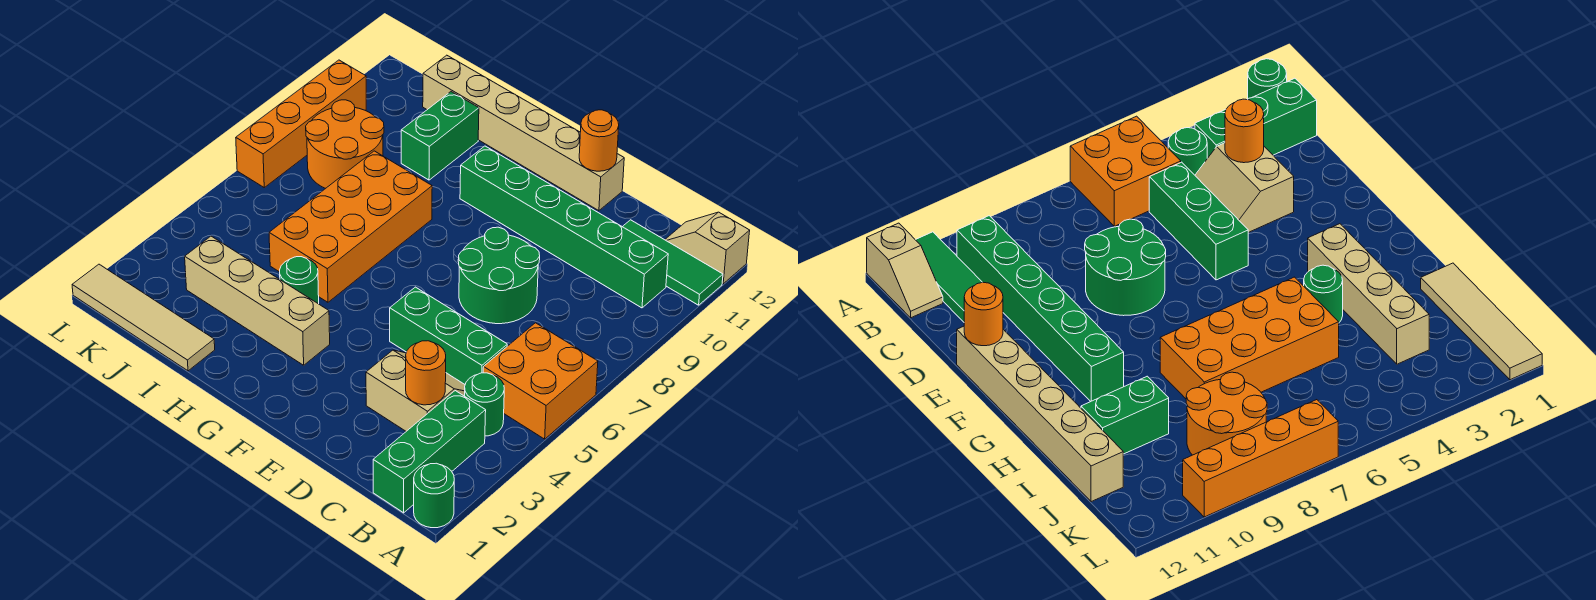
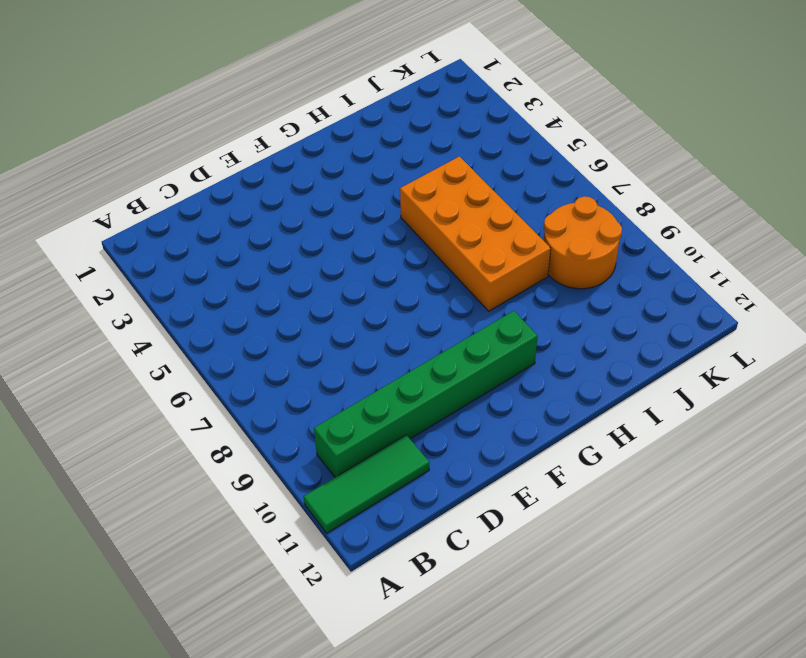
none -> green round brick A1 level 1
none -> orange brick A5:B6 level 1
none -> tan slope A12:B12 level 1 top A

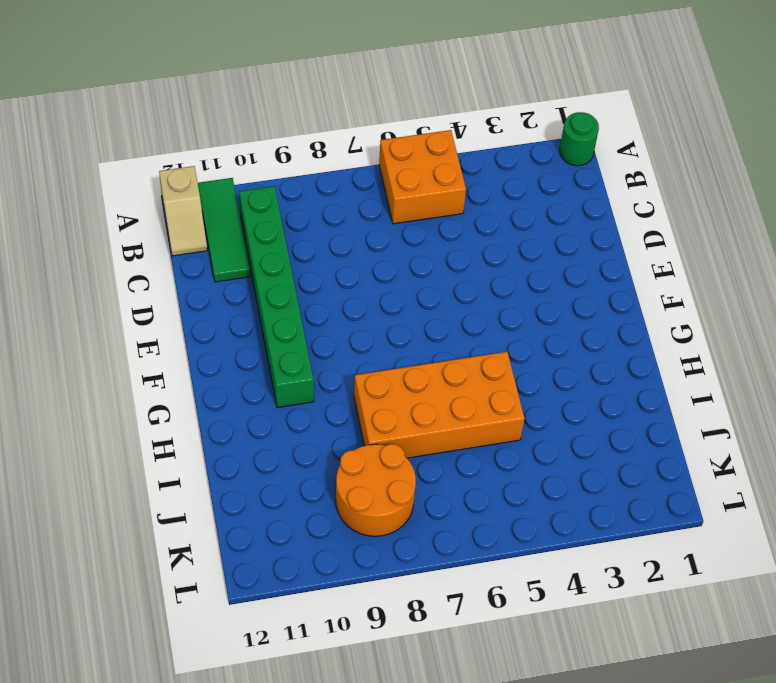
none -> green brick B1:B3 level 1
none -> green round brick B4 level 1
none -> tan slope C3:D4 level 1 top 3

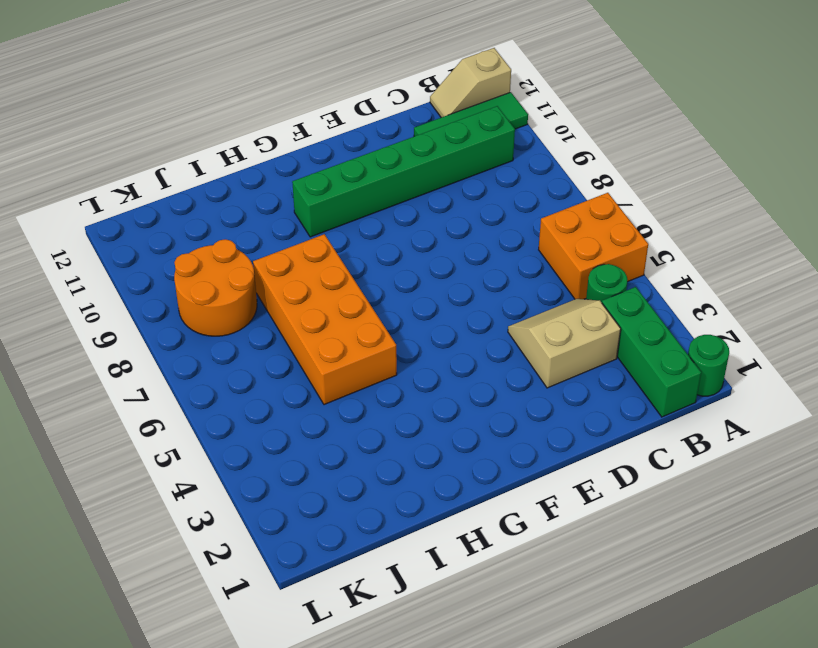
none -> green brick C5:E5 level 1
none -> green round brick D7:E8 level 1
none -> tan brick E12:J12 level 1

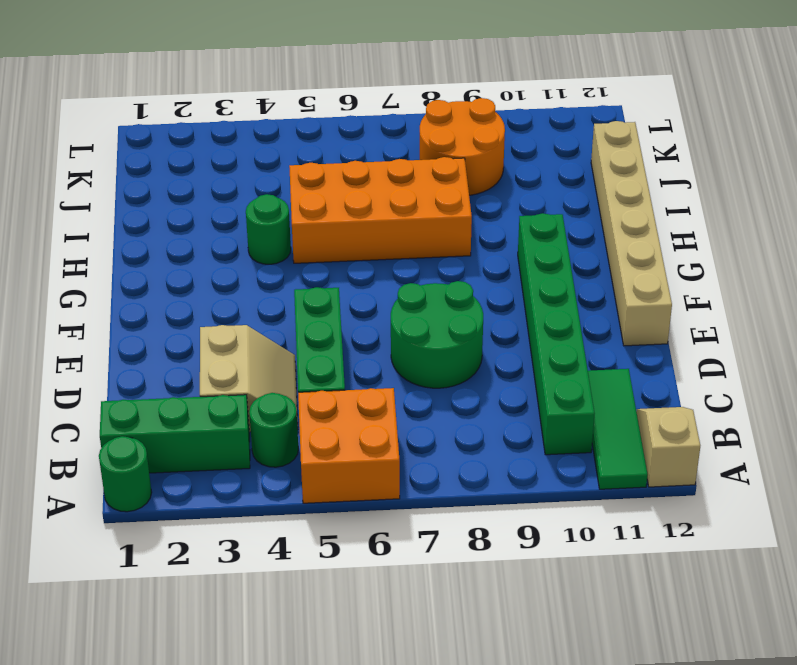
none -> tan brick G3:J3 level 1
none -> tan tile I1:L1 level 1
none -> green brick I10:I11 level 1

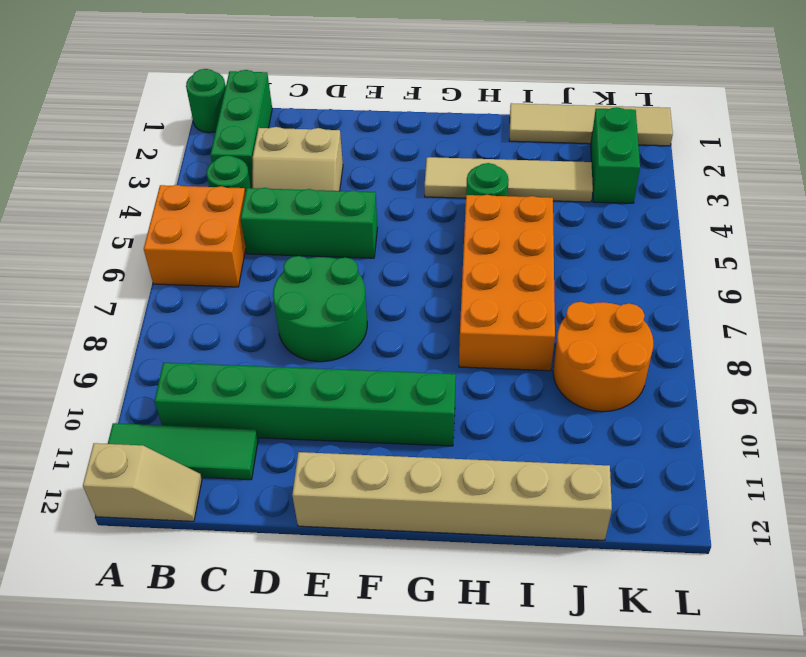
tan tile G3:J3 level 1 -> tan brick G3:J3 level 1
green brick K2:K3 level 1 -> green brick I10:I11 level 1
none -> orange brick L7:L10 level 1
none -> orange round brick C3 level 2
none -> orange round brick E12 level 2

